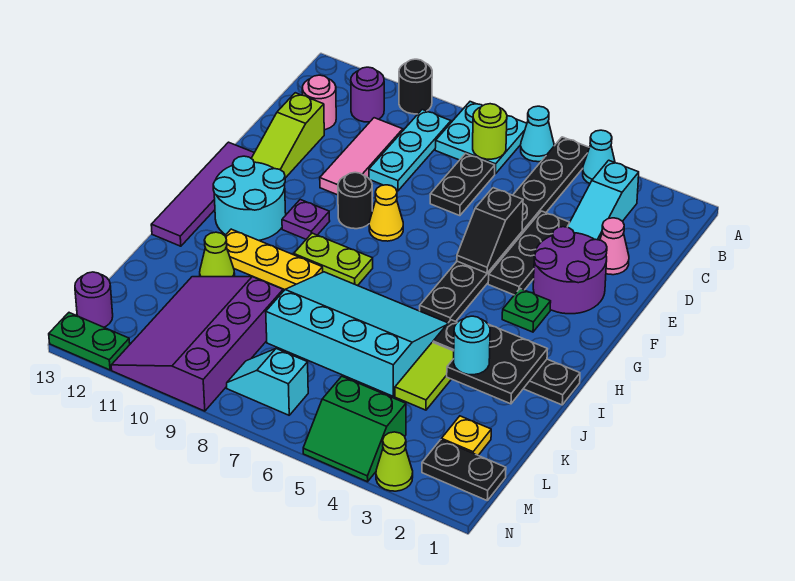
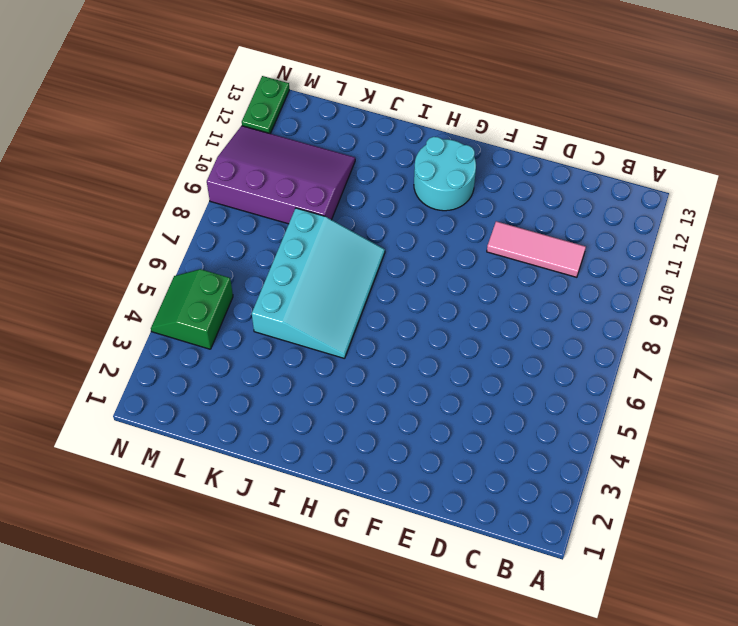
none -> cyan cone A4 level 1
none -> black plate A5:H5 level 1
none -> cyan cone A6 level 1
none -> cyan plate A7:B8 level 1

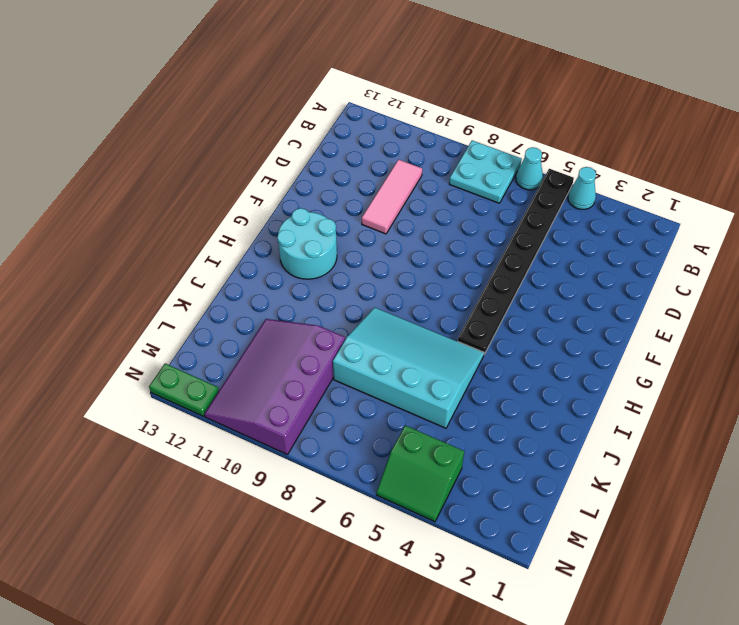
none -> black round brick A10 level 1
none -> cyan slope B3:D3 level 1 top B
none -> cyan plate B9:D9 level 1
none -> purple round brick B11 level 1

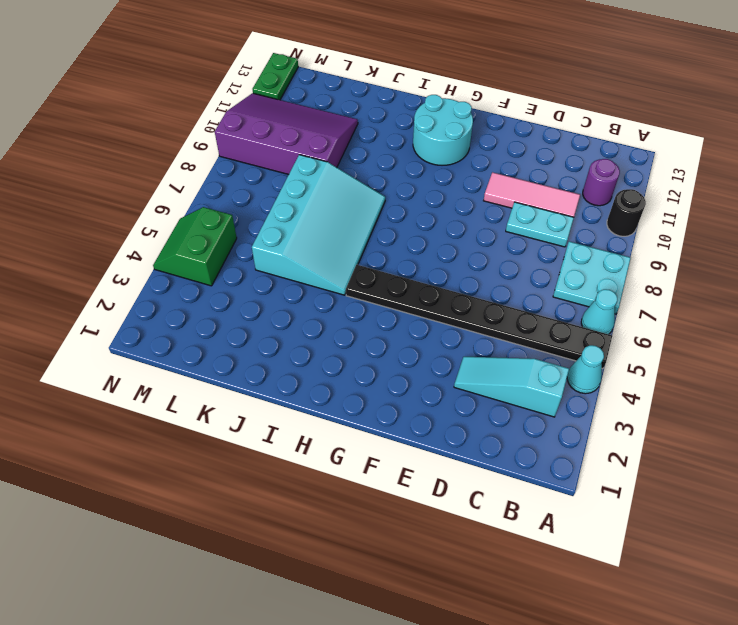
cyan plate C9:D9 level 1 -> cyan plate B9:D9 level 1
none -> black plate C7:D7 level 1
none -> pink round brick C12 level 1
none -> pink cone D2 level 1
none -> black plate D4:F4 level 1

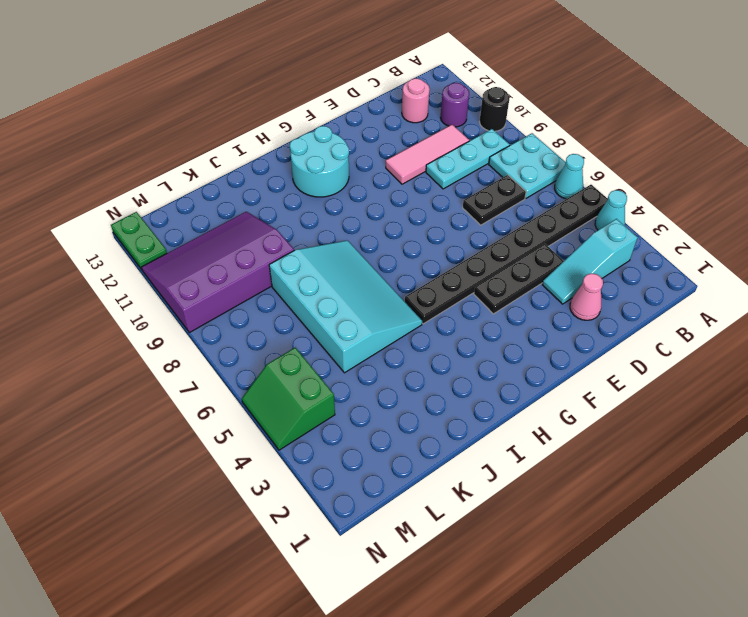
none -> lime slope D12:F12 level 1 top D
none -> purple round brick E2:F3 level 1
none -> yellow cone F8 level 1
none -> black round brick F9 level 1

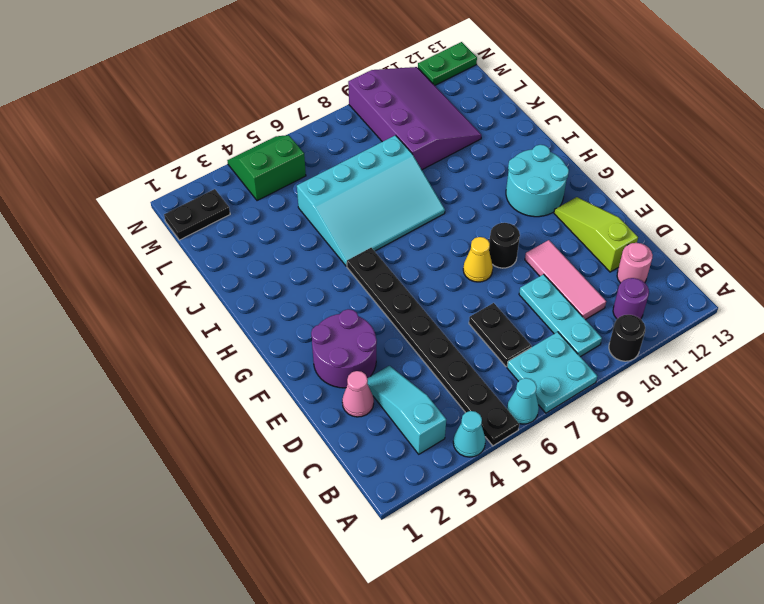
none -> black plate D4:F4 level 1
none -> purple tile F13:I13 level 1
none -> green plate G3 level 1
none -> purple plate G10 level 1

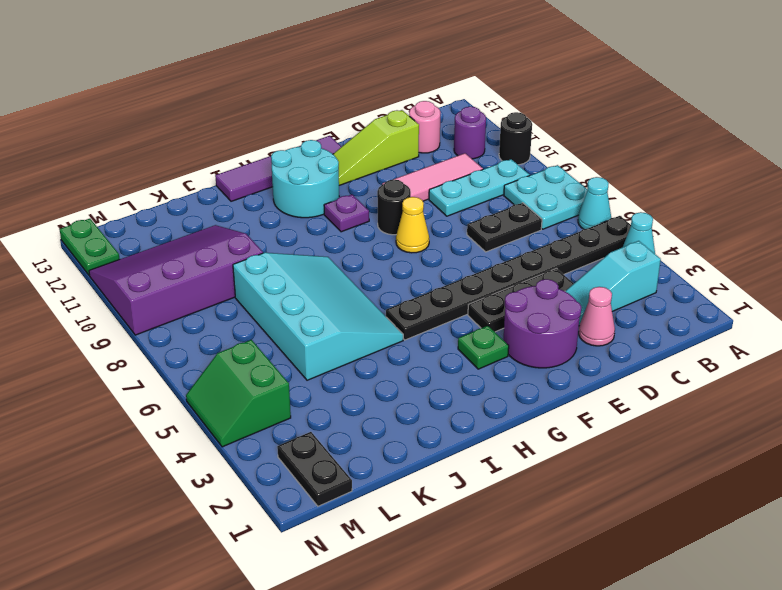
none -> lime plate H8:H9 level 1
none -> black plate I1:I4 level 1
none -> yellow plate I9:I11 level 1
none -> lime tile J4:K4 level 1

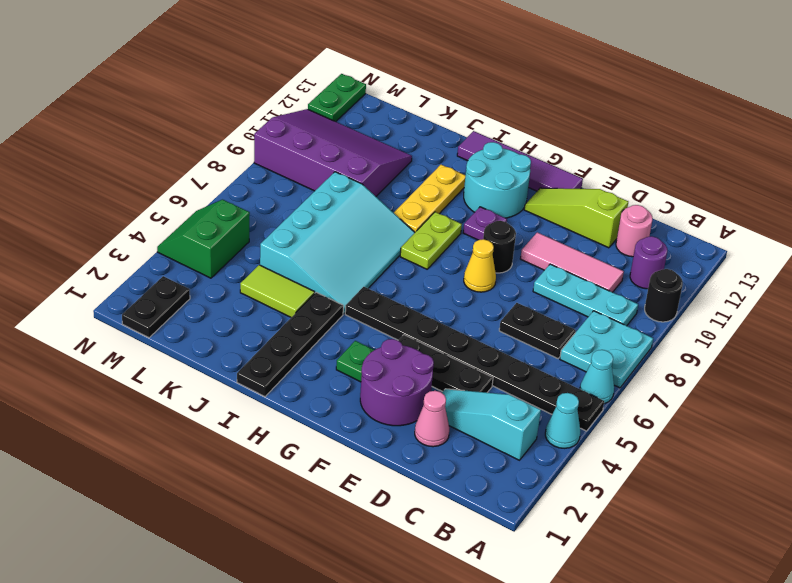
none -> lime cone J11 level 1
none -> yellow plate L2 level 1
none -> cyan slope M7:M8 level 1 top 7
none -> purple round brick M13 level 1

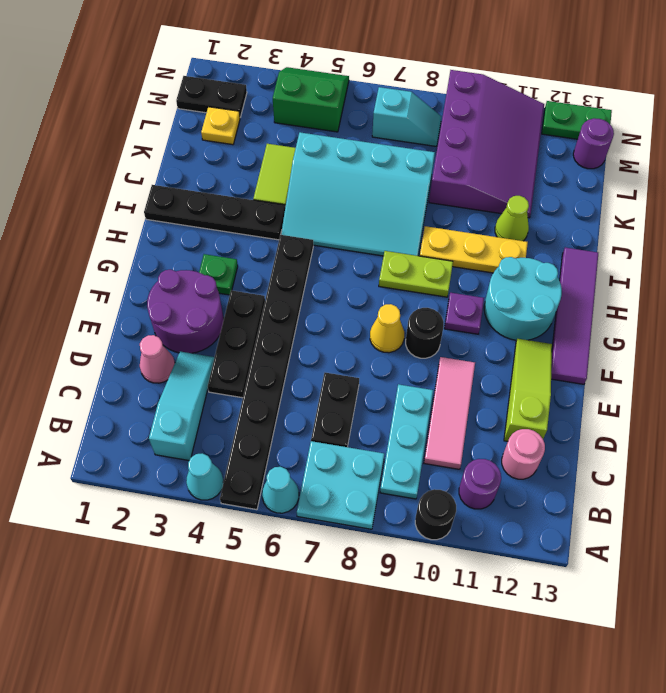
none -> lime cone N3 level 1
none -> lime round brick B7 level 2
none -> black slope E5:F5 level 2 top E
none -> black plate I2:J3 level 2

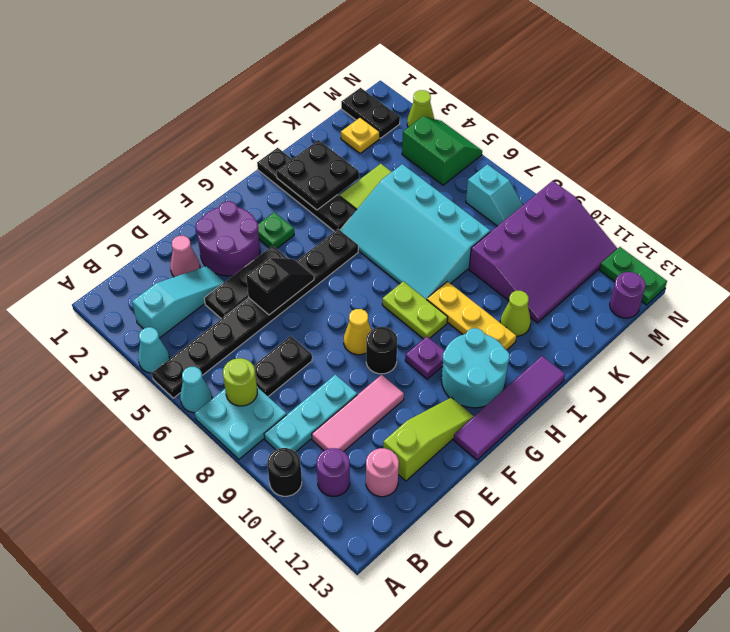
none -> cyan round brick J3 level 3

